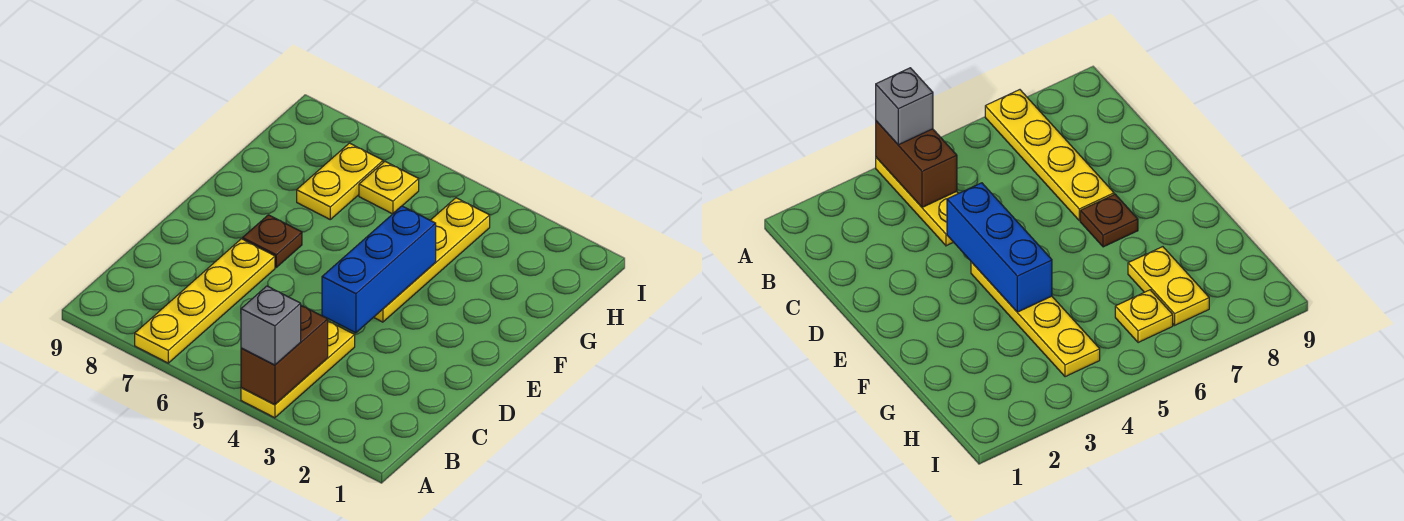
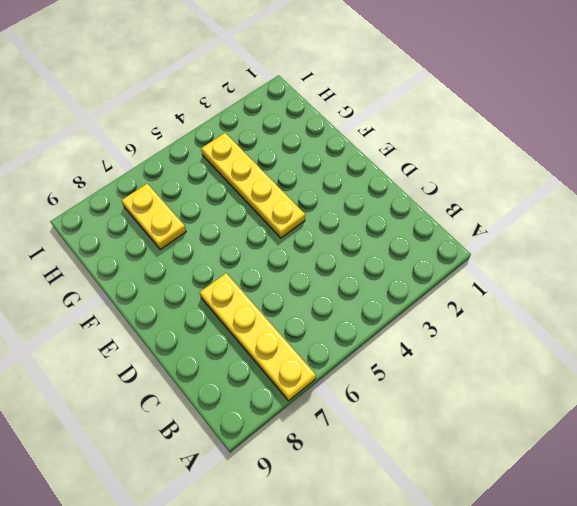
none -> yellow plate A4:C4 level 1
none -> brown plate E7 level 1

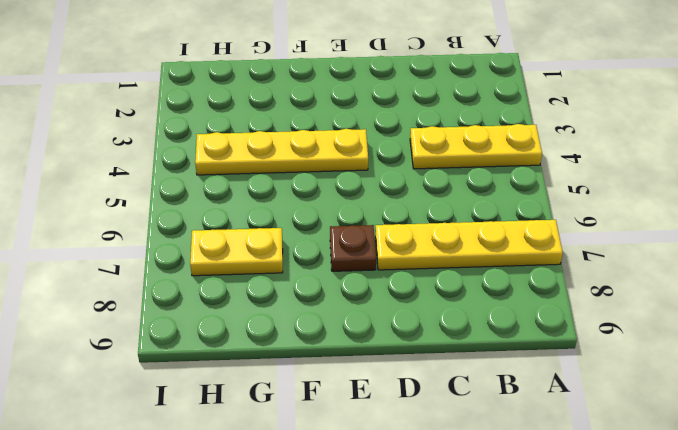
none -> yellow plate H6 level 1
none -> brown brick A4:B4 level 2

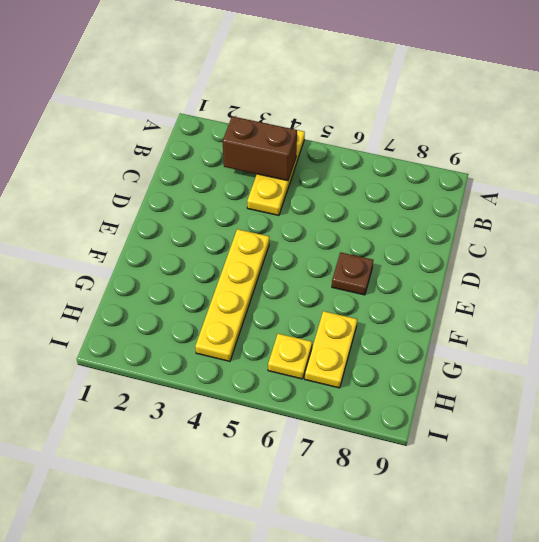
brown brick B3:B4 level 2 -> brown brick A4:B4 level 2
none -> yellow plate A7:D7 level 1
none -> blue brick D4:F4 level 2

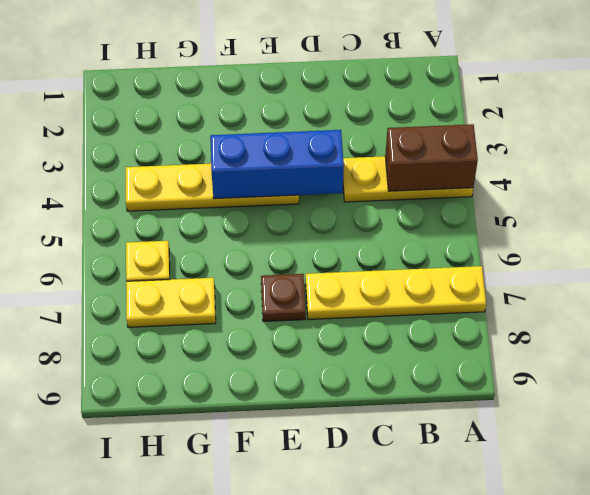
none -> grey brick A4 level 3

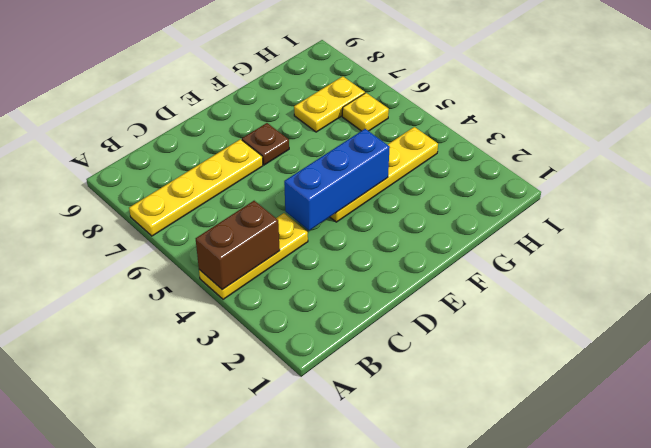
none -> grey brick A4 level 3

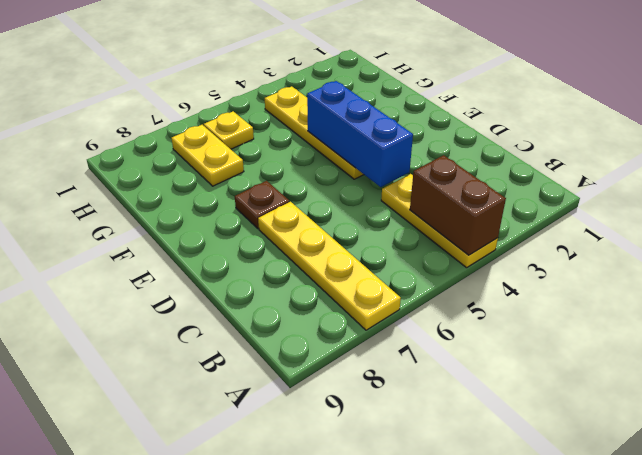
none -> grey brick A4 level 3

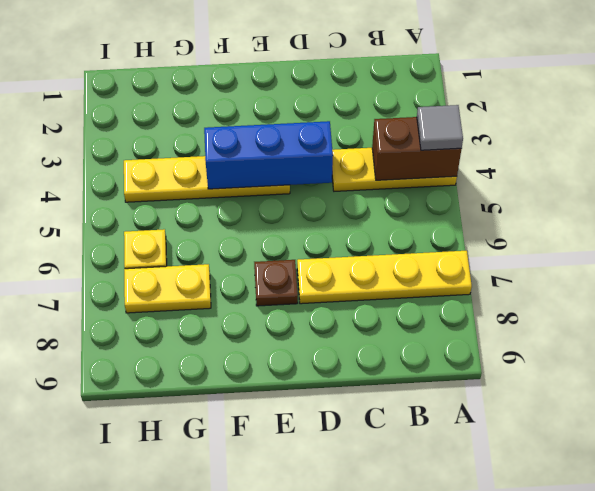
grey tile A4 level 3 -> grey brick A4 level 3

